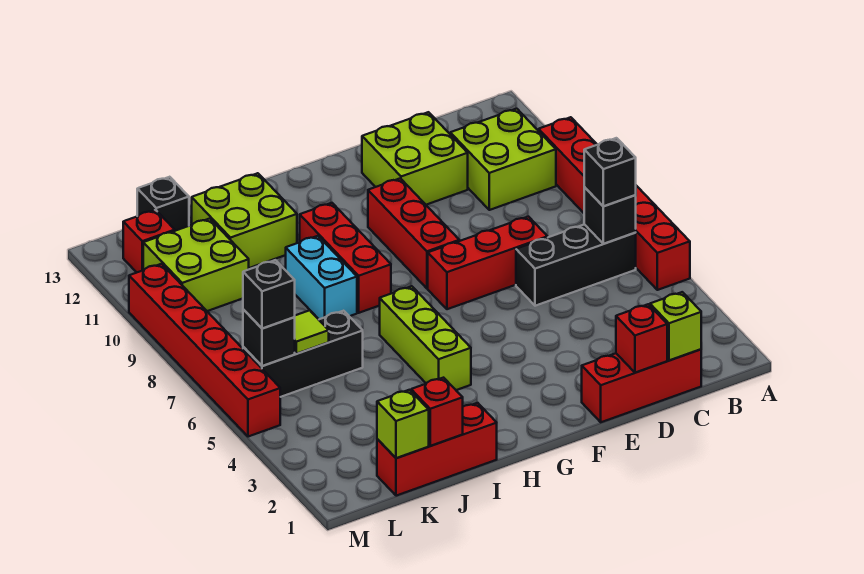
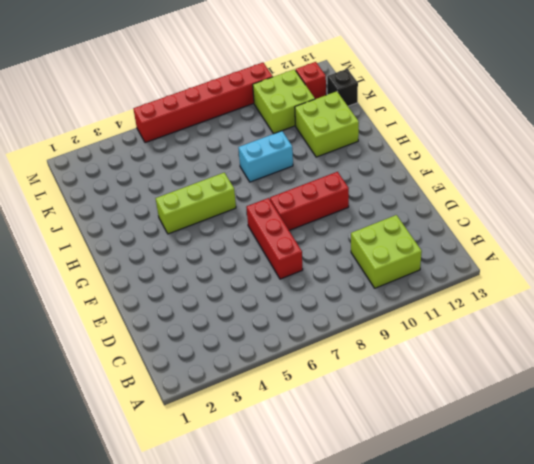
none -> red brick A5:A10 level 1
none -> black brick B6:D6 level 1
none -> red brick C1:E1 level 1

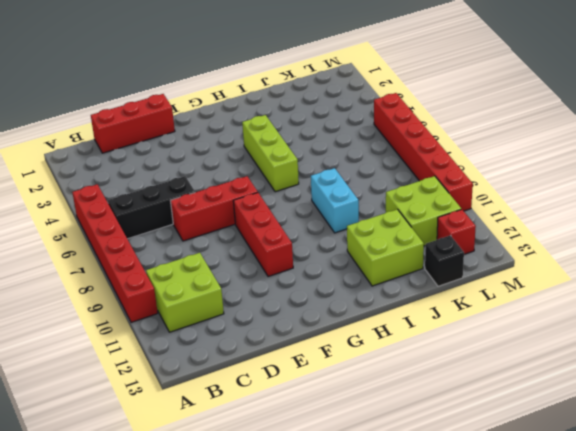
none -> lime brick D11:E12 level 1
none -> red brick H8:H10 level 1
none -> red brick I1:K1 level 1

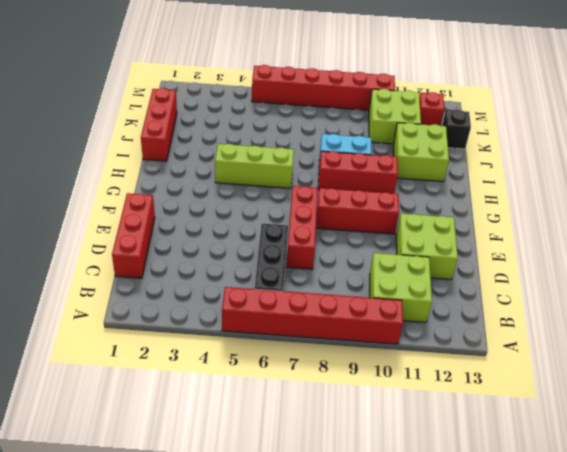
none -> black brick J6:L6 level 1
none -> black brick B6 level 2
none -> lime brick C1 level 2

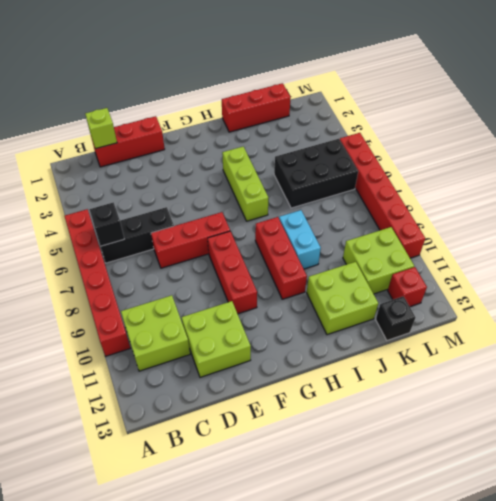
black brick J5:L6 level 1 -> black brick J6:L6 level 1
none -> red brick D1 level 2
none -> red brick J1 level 2
none -> lime brick K1 level 2

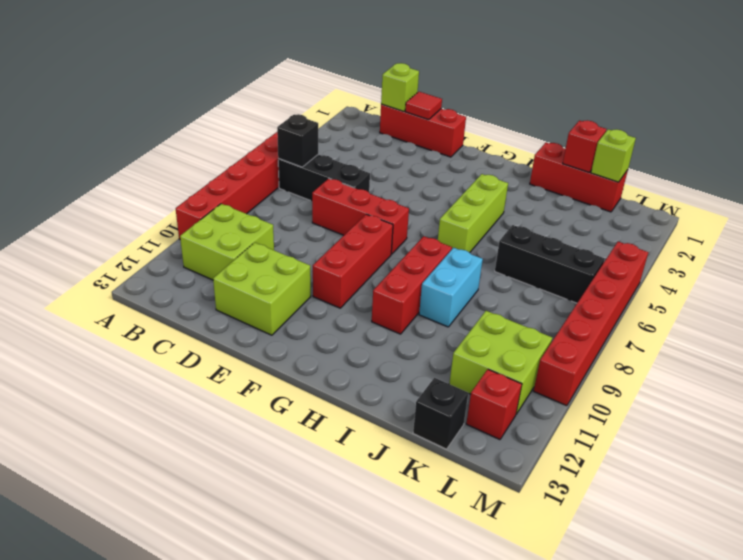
red tile D1 level 2 -> red brick D1 level 2
none -> lime brick I11:J12 level 1
none -> lime tile K6 level 2
none -> black brick L6 level 2

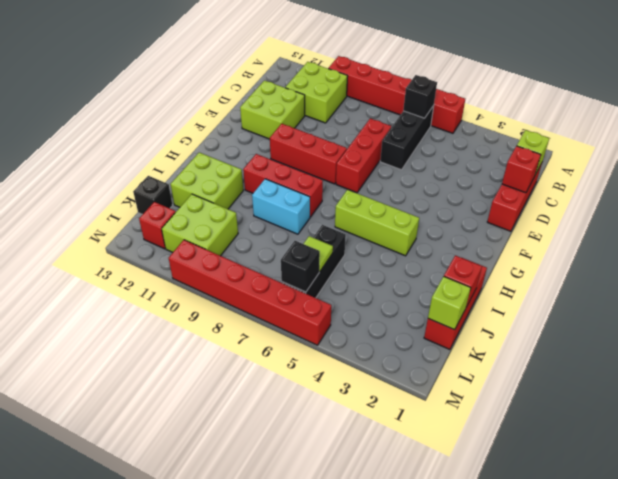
none -> black brick B6 level 3
none -> black brick L6 level 3

